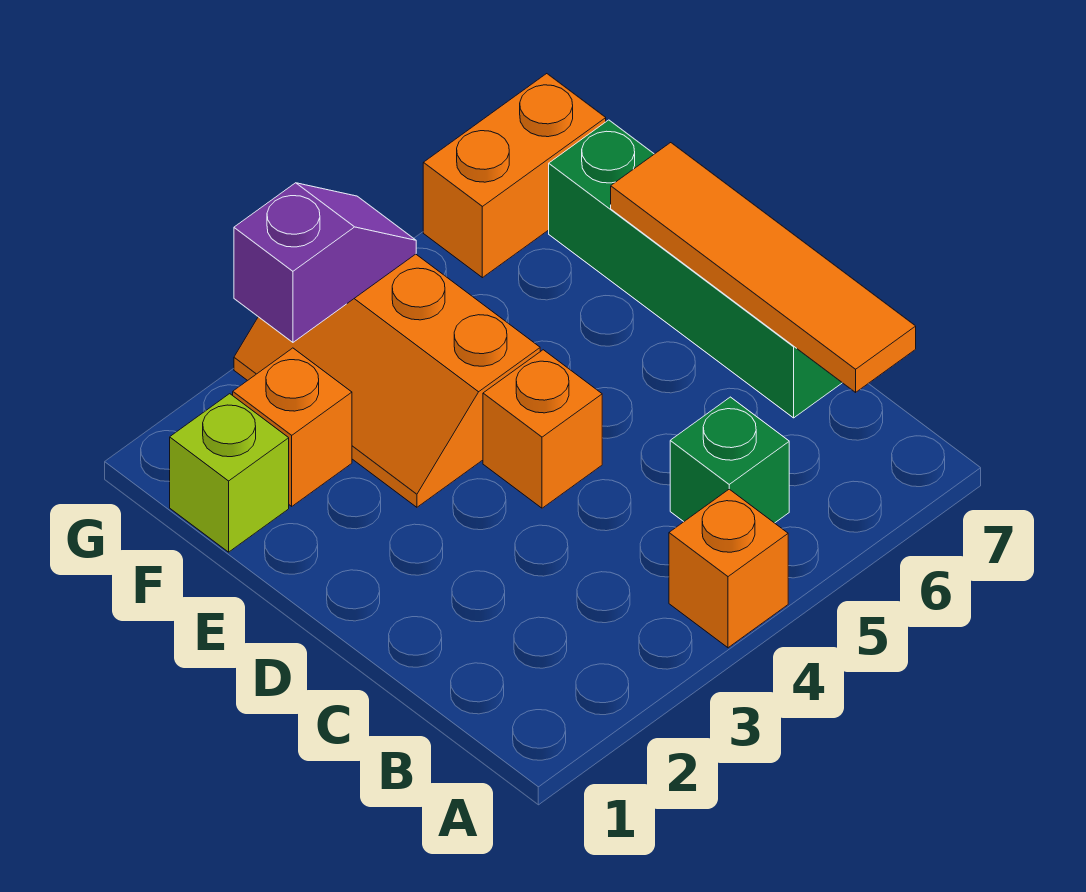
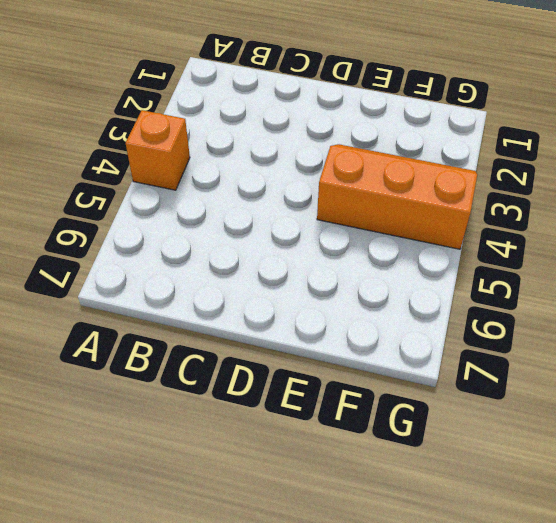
none -> green brick B5 level 1
none -> green brick C7:F7 level 1

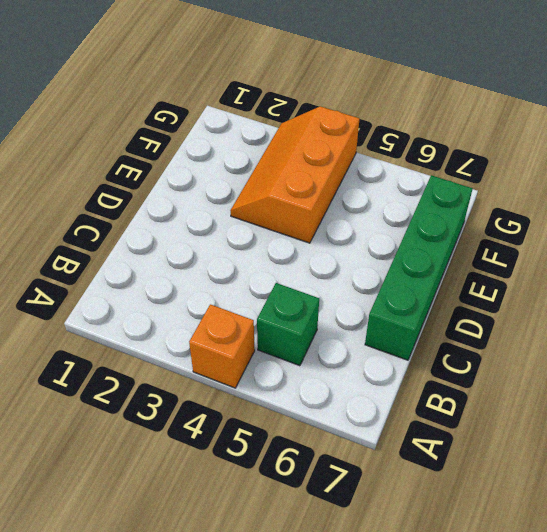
none -> orange brick D4 level 1
none -> lime brick F1 level 1

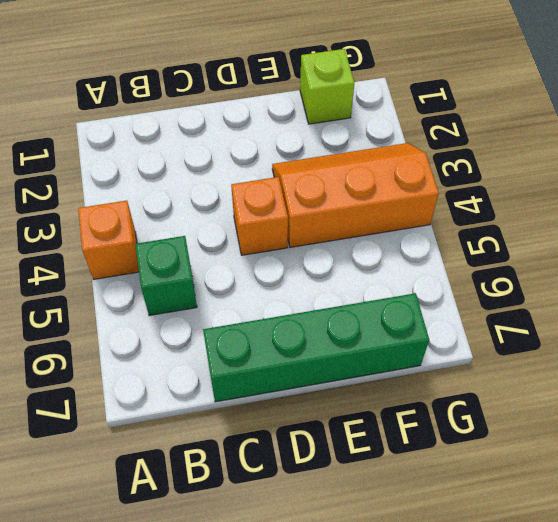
none -> orange brick F2 level 1
none -> orange brick G6:G7 level 1

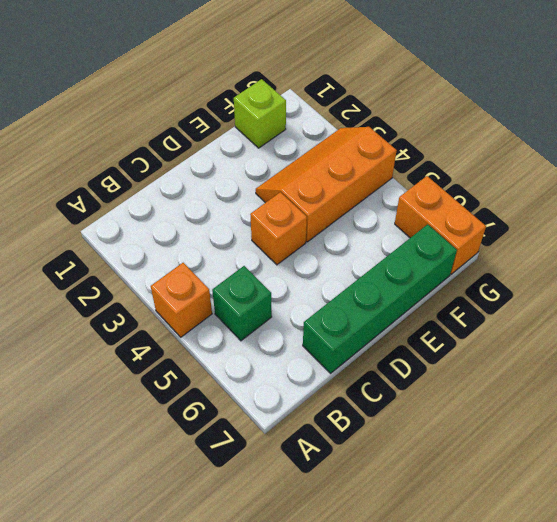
none -> orange brick F2 level 1
none -> orange tile B7:E7 level 2

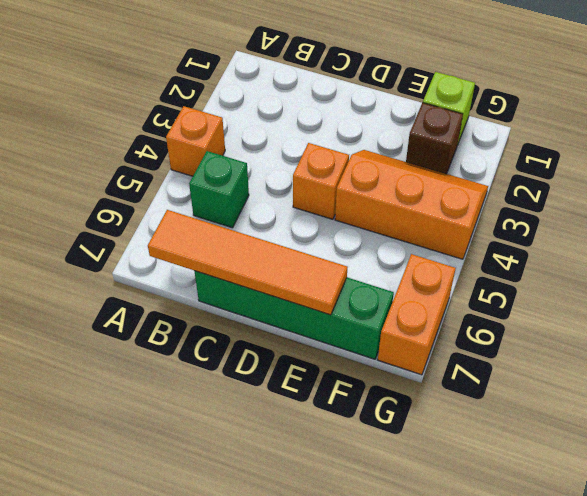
brown brick F2 level 1 -> orange brick F2 level 1
none -> purple slope G3:G4 level 2 top 3

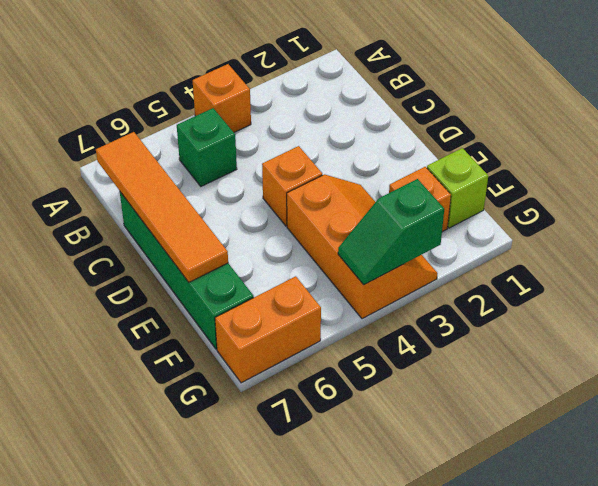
green slope G3:G4 level 2 top 3 -> purple slope G3:G4 level 2 top 3

